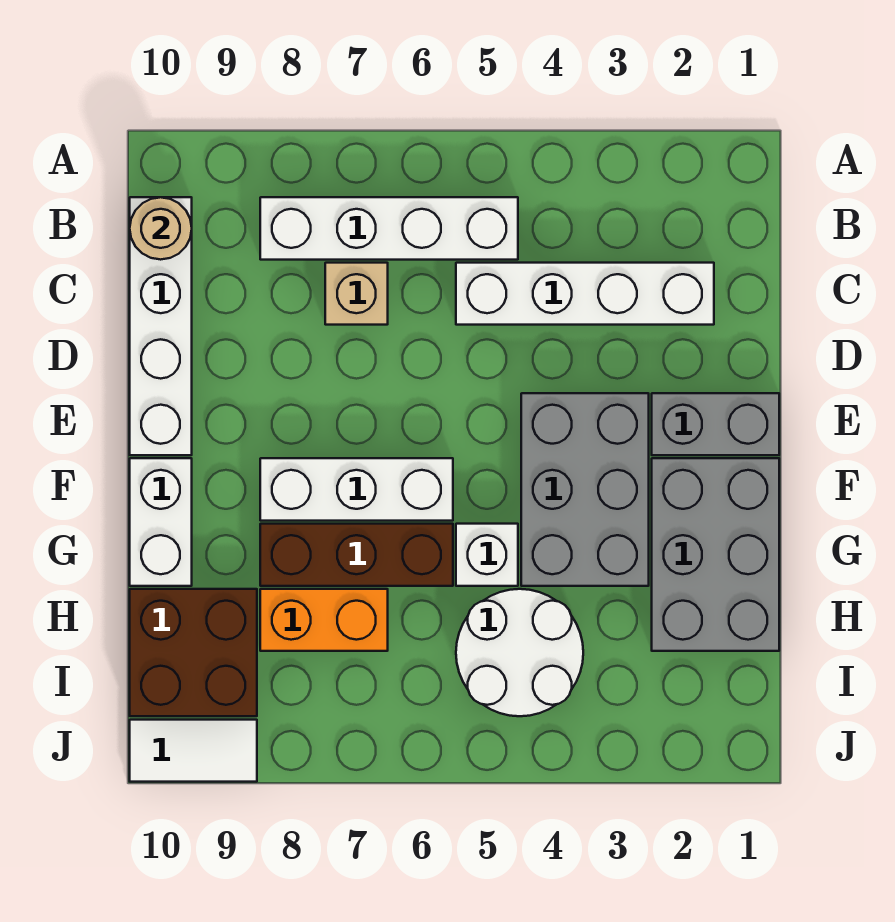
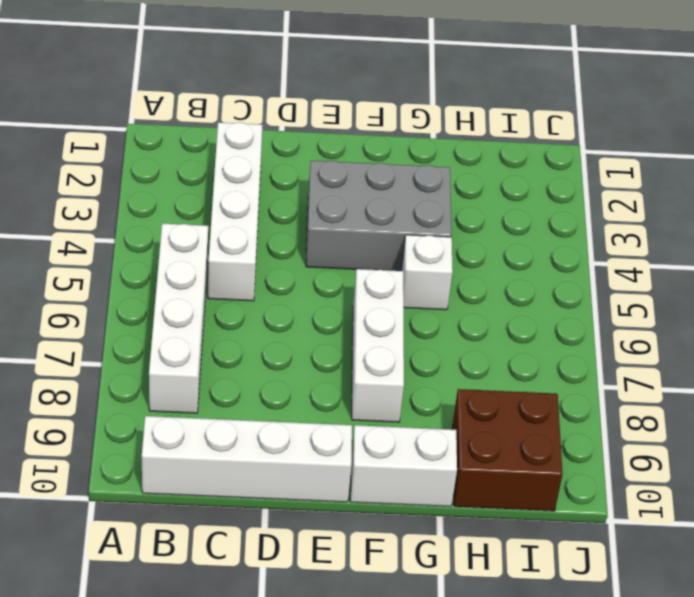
none -> tan brick C7 level 1
none -> grey brick E1:E2 level 1
none -> grey brick F1:H2 level 1

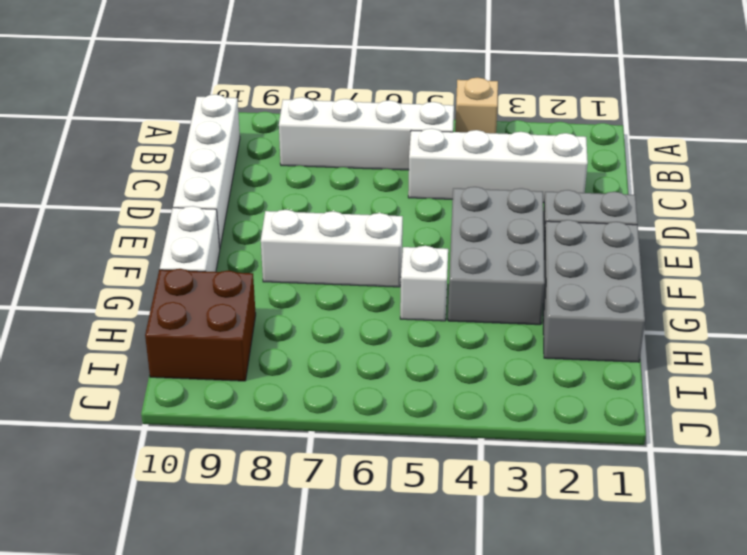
tan brick A4 level 1 -> tan brick C7 level 1
none -> brown brick G6:G8 level 1
none -> white round brick H4:I5 level 1
none -> orange brick H7:H8 level 1

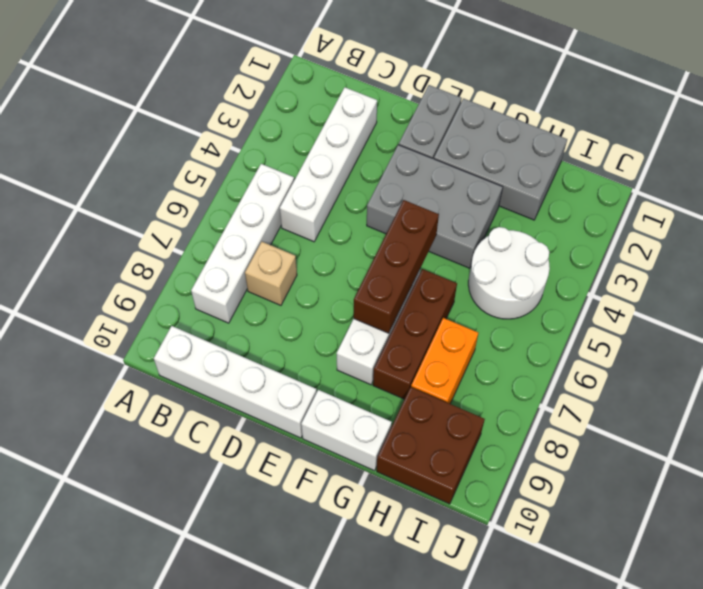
brown brick F5:F7 level 2 -> none
none -> white brick G5 level 1
none -> white tile J9:J10 level 1
none -> tan round brick B10 level 2

